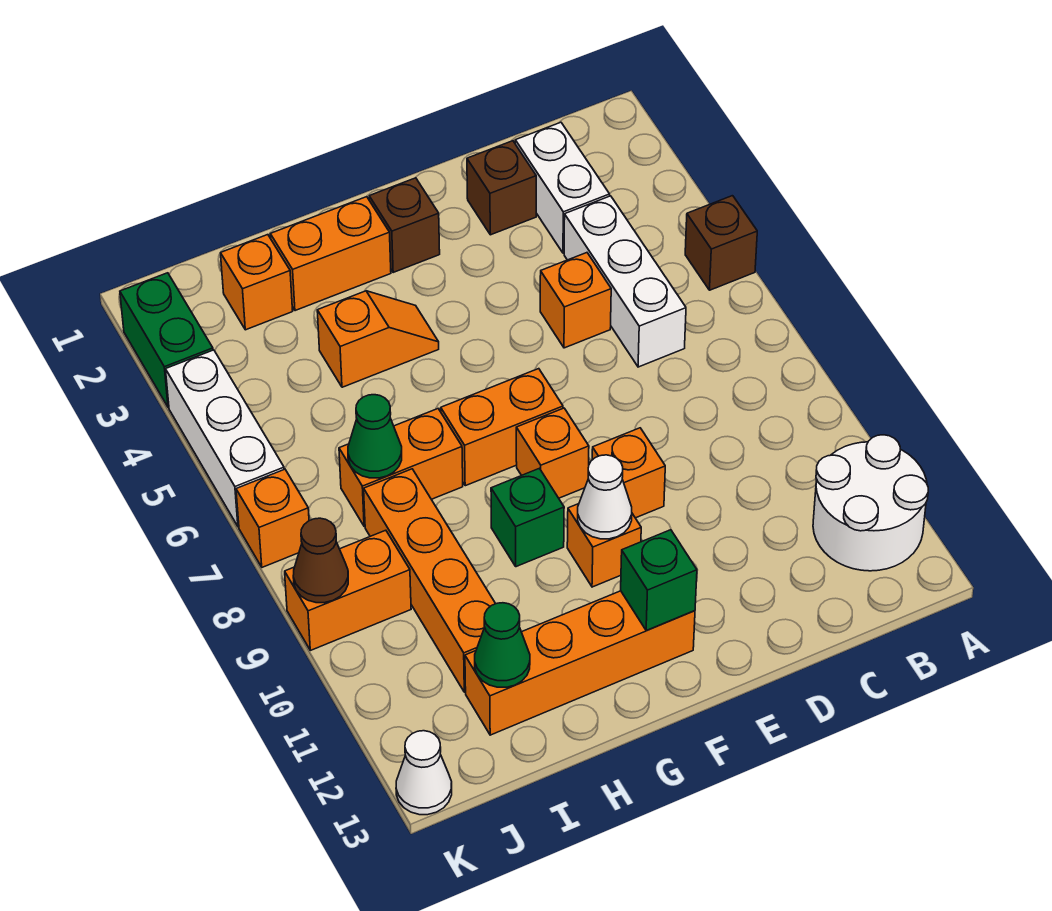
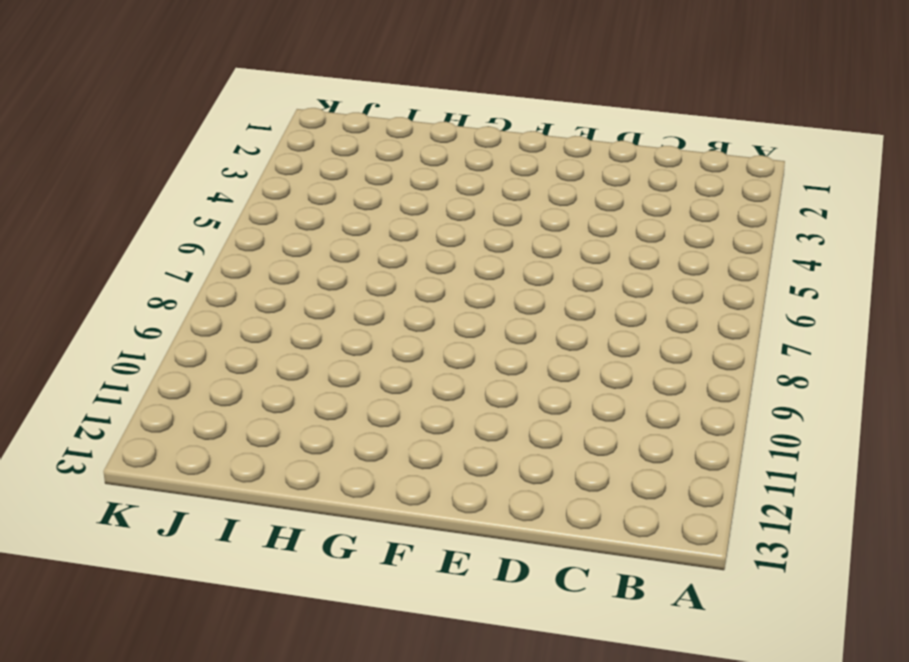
none -> brown brick A5 level 1
none -> white round brick A11:B12 level 1
none -> white brick C2:C3 level 1

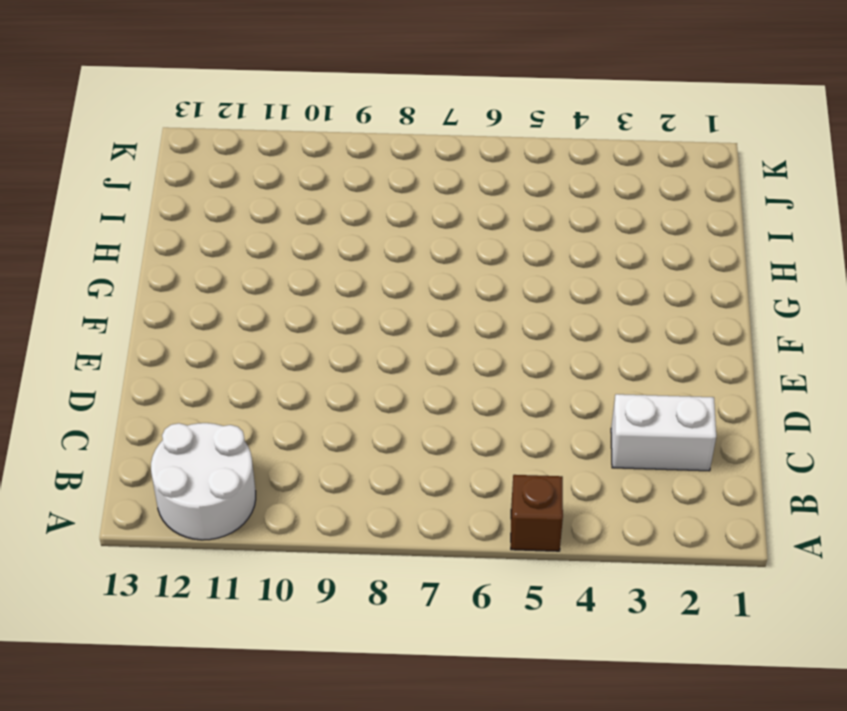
none -> white brick C4:C6 level 1
none -> brown brick D2 level 1
none -> orange brick D5 level 1

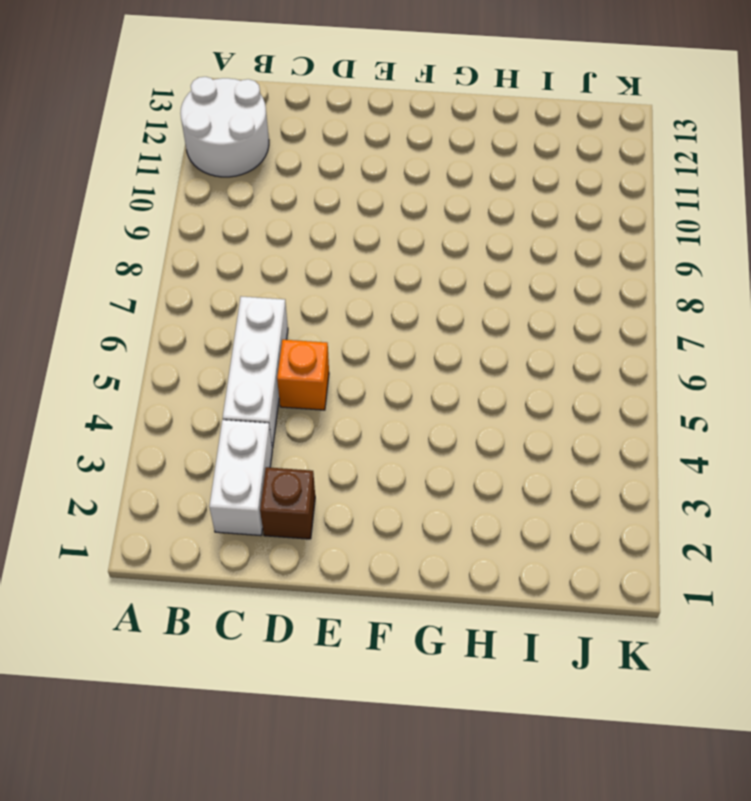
none -> brown brick A5 level 1
none -> orange brick E9 level 1
none -> brown brick F2 level 1

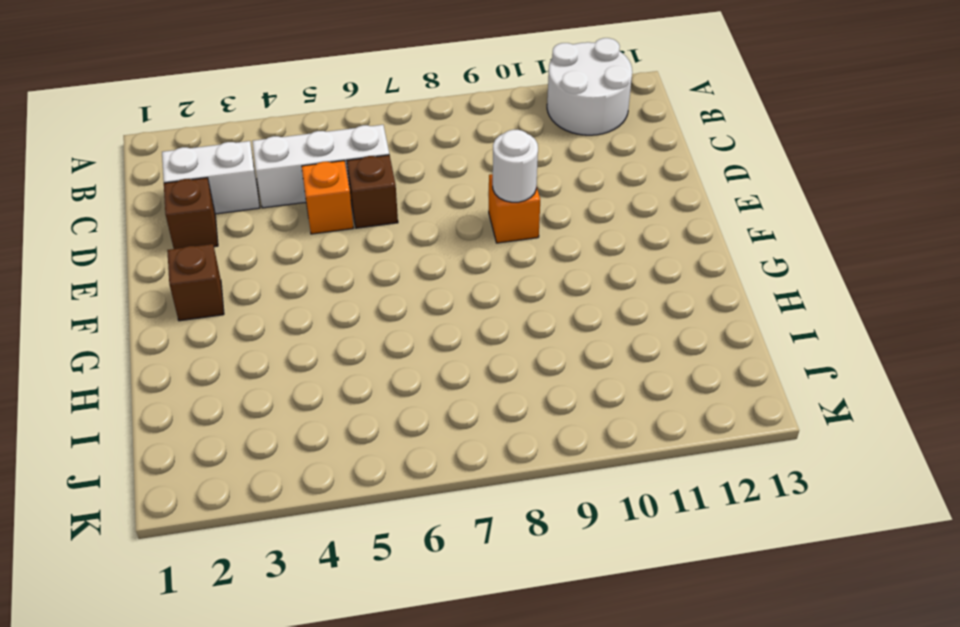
brown brick D6 level 1 -> brown brick A5 level 1
white round brick E9 level 2 -> none
none -> orange brick F7:G7 level 1
none -> orange brick F8 level 1
none -> orange brick F10 level 1

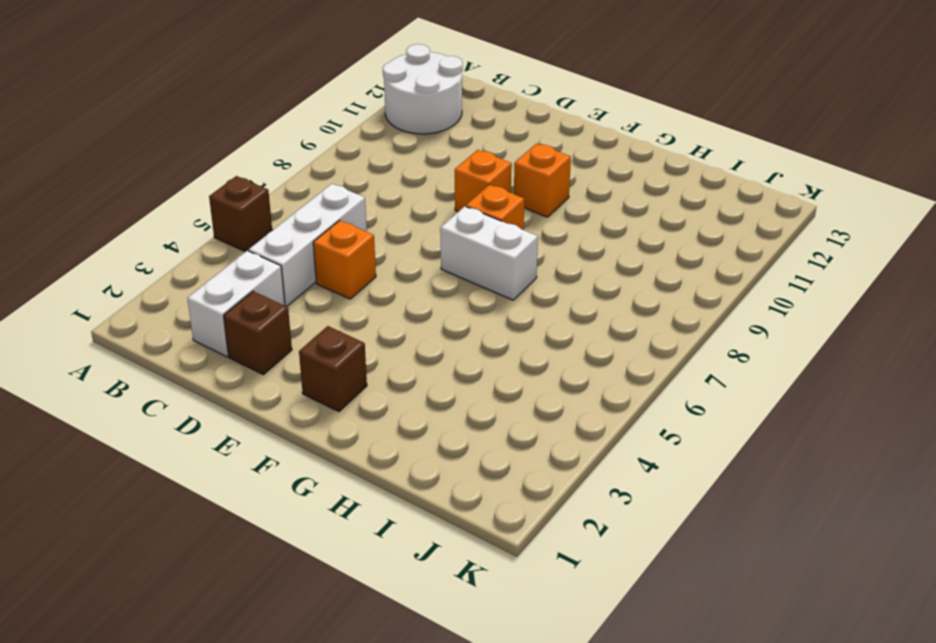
white brick F7:G7 level 1 -> orange brick F7:G7 level 1
none -> orange brick F12:I12 level 1
none -> orange brick G2:H2 level 1
none -> orange slope G4:H4 level 1 top H

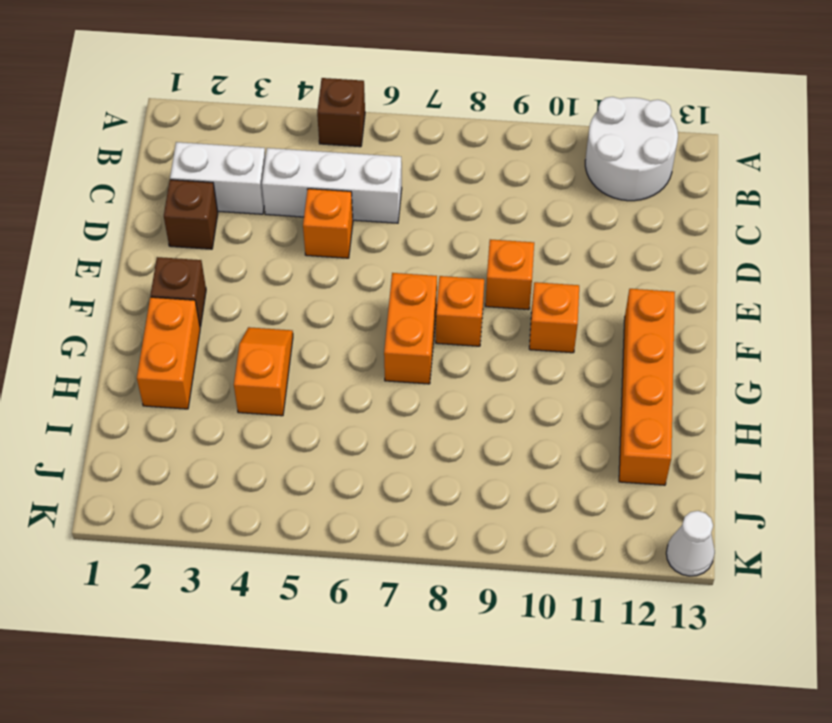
none -> green brick G9 level 1
none -> orange brick H7:I7 level 1
none -> orange brick I2 level 1

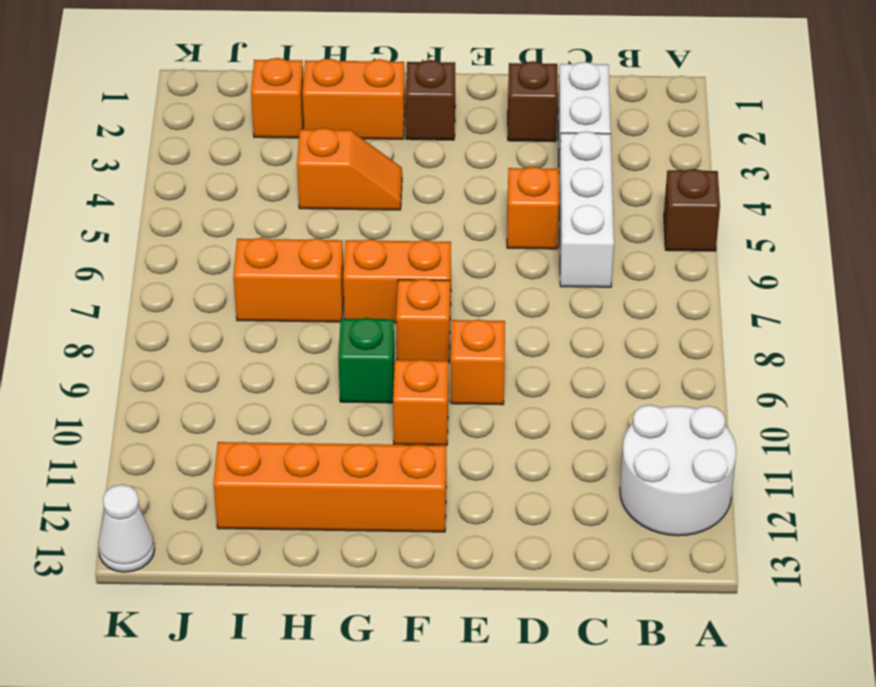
none -> orange brick I8:I11 level 1
none -> orange brick J9:K9 level 1
none -> green brick K2:K3 level 1

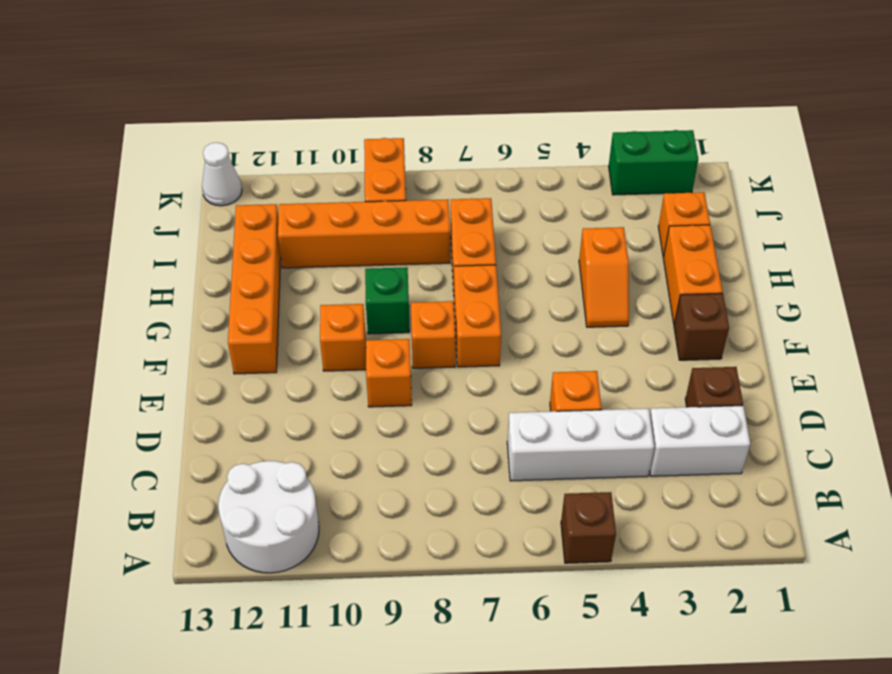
none -> white brick K4:K6 level 1
none -> orange brick K7 level 1
none -> white cone F10 level 2

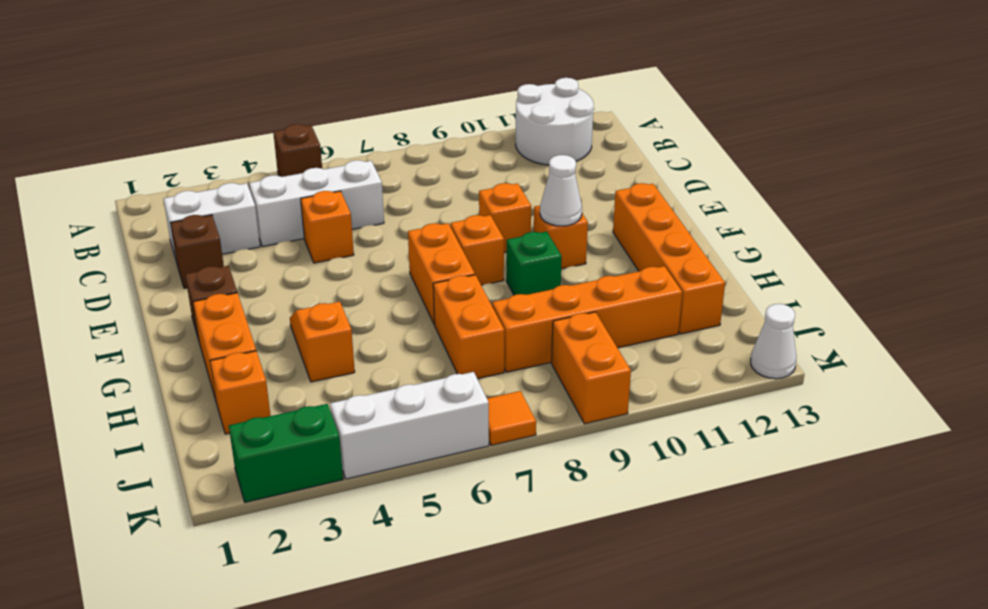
orange tile K7 level 1 -> orange brick K7 level 1
none -> green brick F12 level 2
none -> green cone I7 level 2
none -> green cone I12 level 2

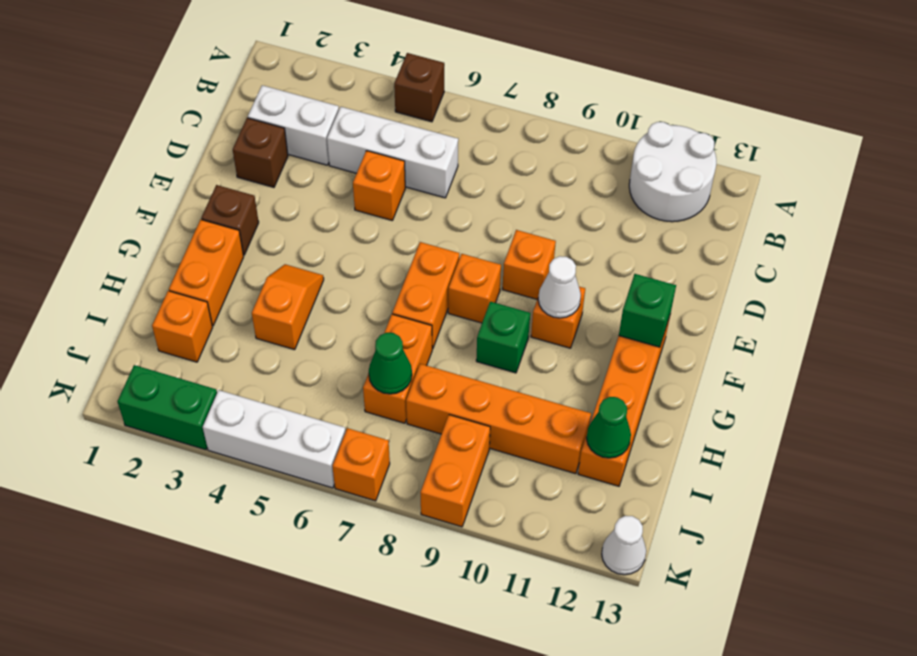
none -> brown cone K9 level 2

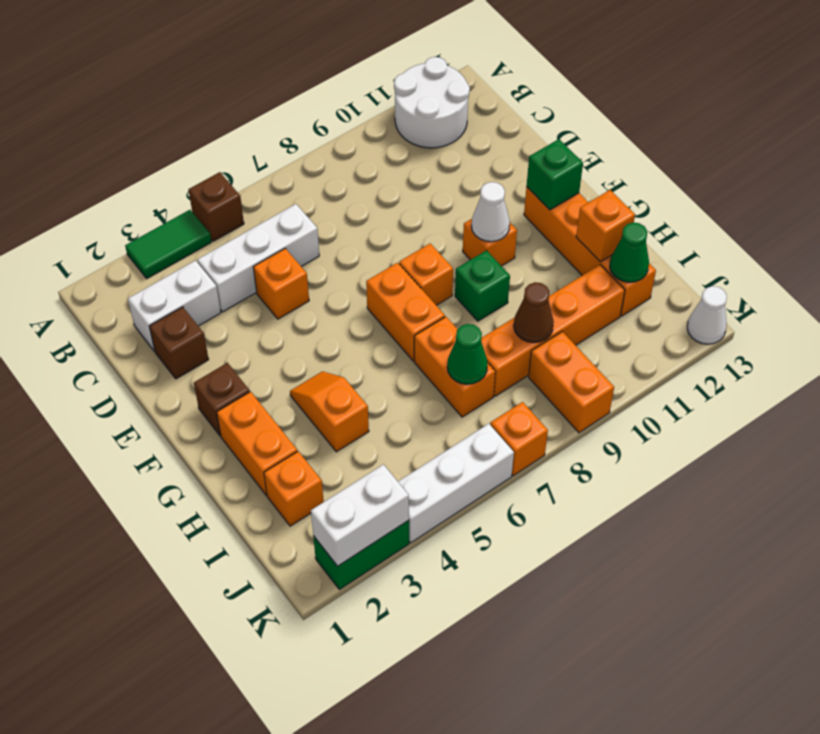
green tile A3:A4 level 1 -> none
orange brick H12 level 2 -> orange brick E9 level 1
brown cone I9 level 2 -> brown cone K9 level 2
white brick K2:K3 level 2 -> none

